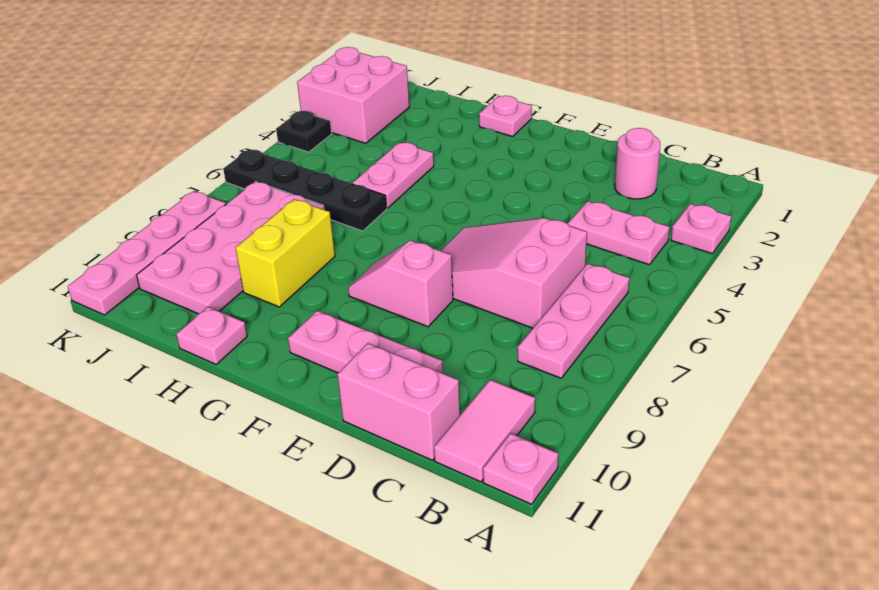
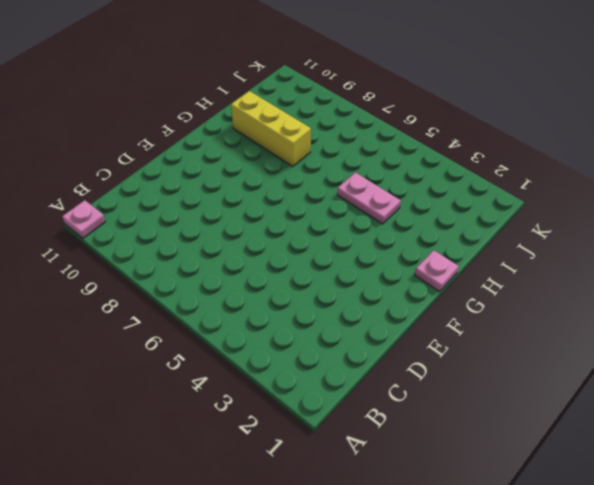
yellow brick H8:H10 level 1 -> yellow brick H8:H9 level 1
none -> pink plate A3 level 1
none -> pink plate B4:C4 level 1
none -> pink plate B6:B8 level 1

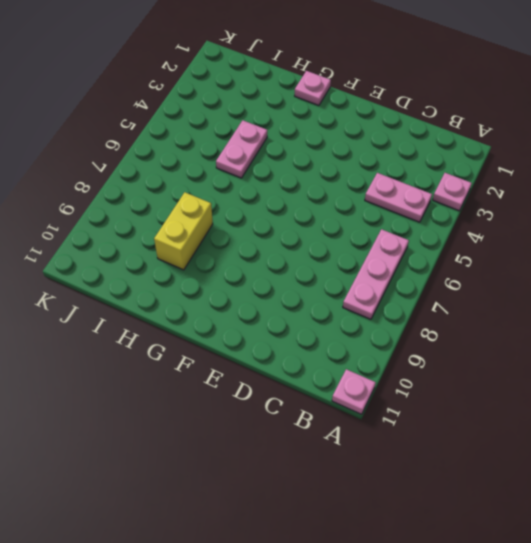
none -> pink tile B10:B11 level 1
none -> pink round brick C2 level 1
none -> pink slope C6:E7 level 1 top C

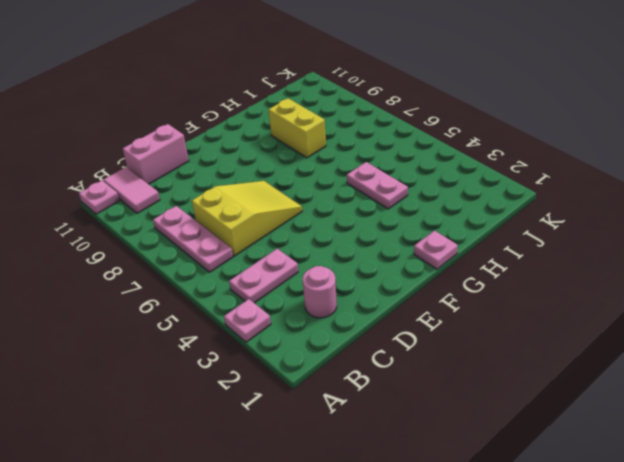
yellow slope C6:E7 level 1 top C -> pink slope C6:E7 level 1 top C
none -> pink plate D10:F10 level 1
none -> pink slope E8:F8 level 1 top E
none -> black plate H6:K6 level 1

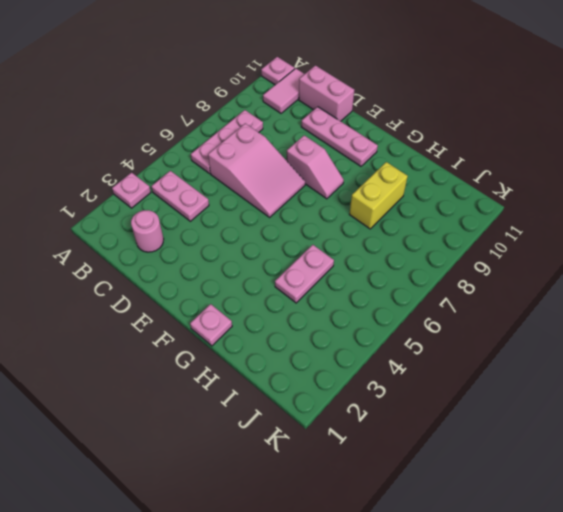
none -> black plate H6:K6 level 1
none -> pink plate H11 level 1
none -> pink plate I7:J10 level 1

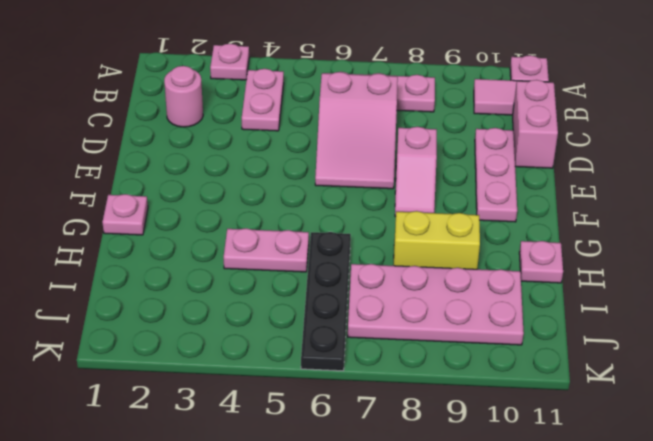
none -> pink brick J2:K3 level 1
none -> black plate K4 level 1
none -> pink plate K8:K11 level 1

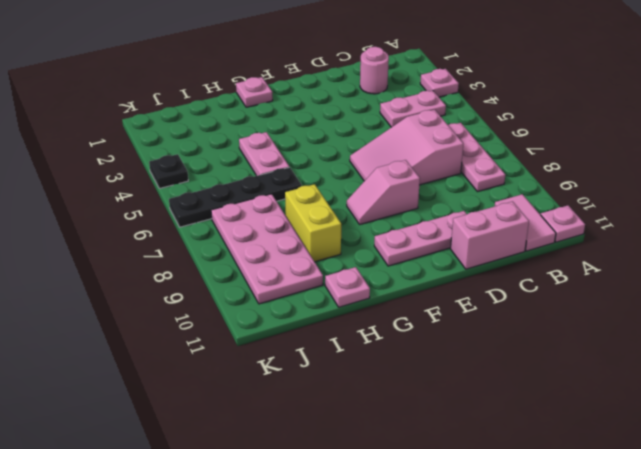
none -> pink brick J2:K3 level 1
none -> pink plate K8:K11 level 1

